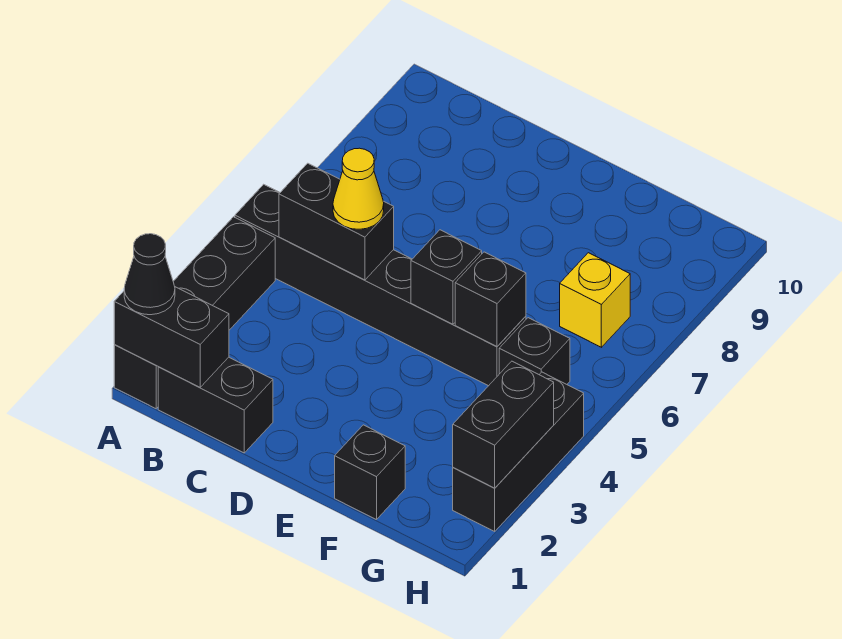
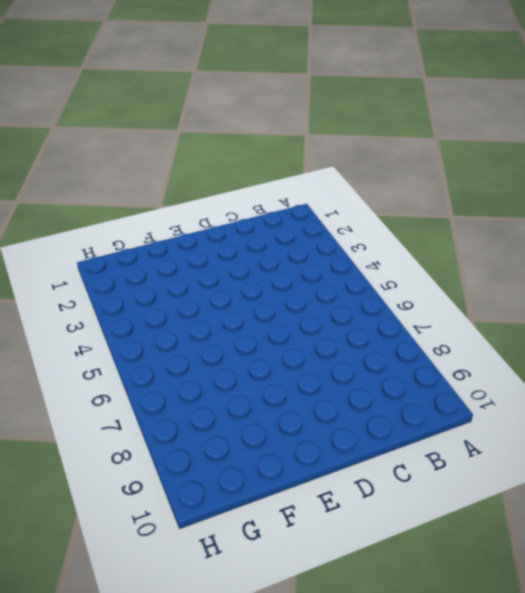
none -> black brick A1:A4 level 1
none -> black brick A5:F5 level 1
none -> black brick B1:C1 level 1

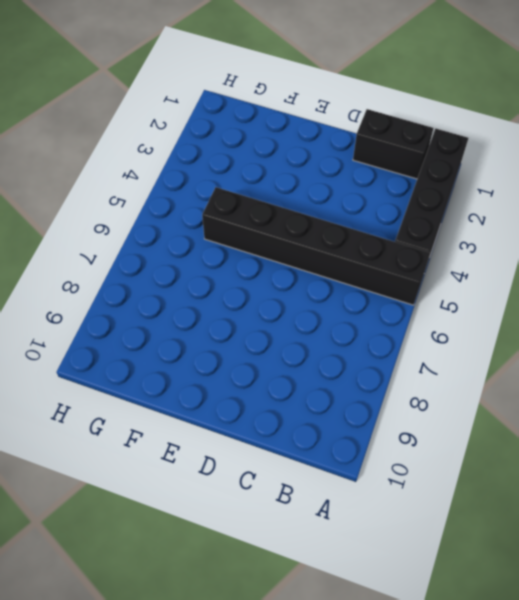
none -> black brick F1 level 1
none -> black brick G5 level 1
none -> yellow brick G7 level 1

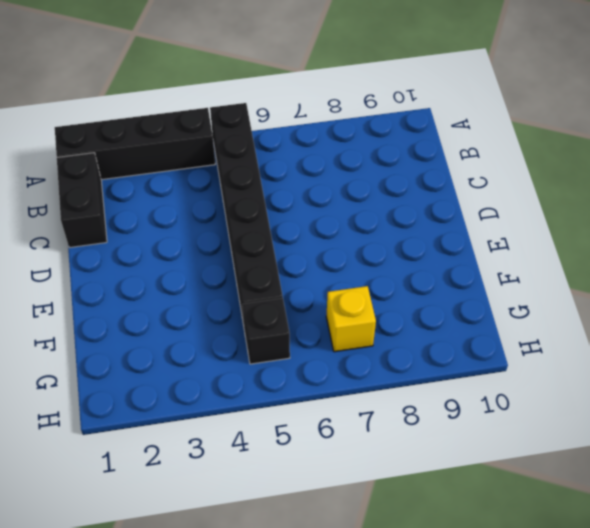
none -> black brick F1 level 1
none -> black brick H2:H4 level 1
none -> black brick A1:B1 level 2

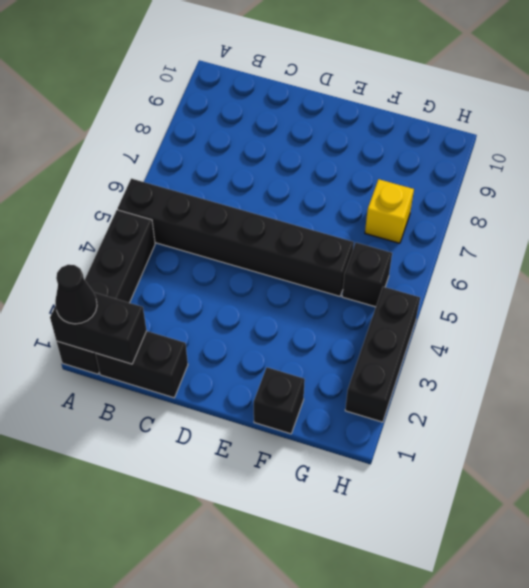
none -> black brick B5:C5 level 2
none -> black brick E5 level 2
none -> black brick F5 level 2

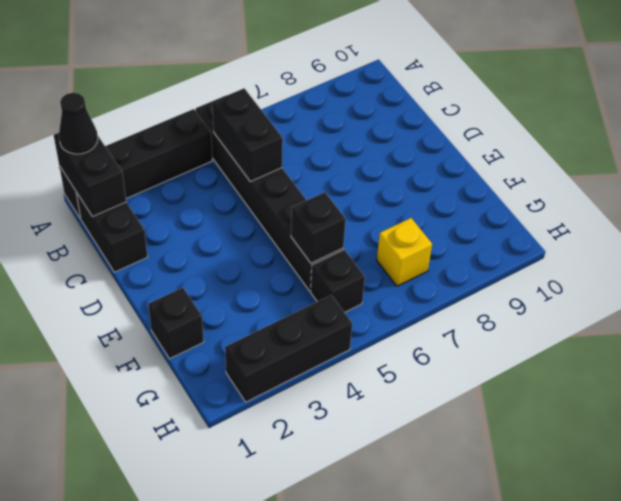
none -> black brick E5 level 2
none -> black brick H2:H3 level 2
none -> yellow cone C5 level 3

